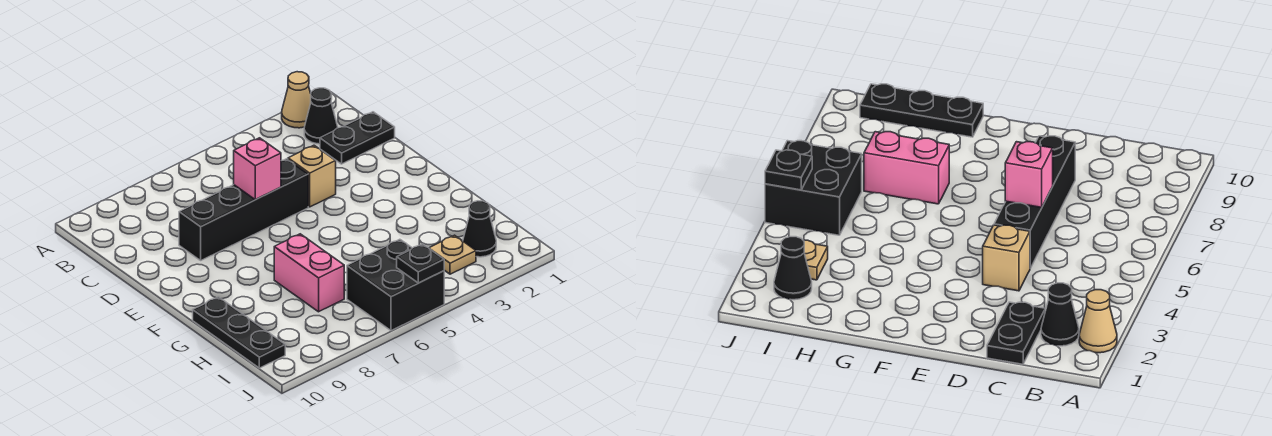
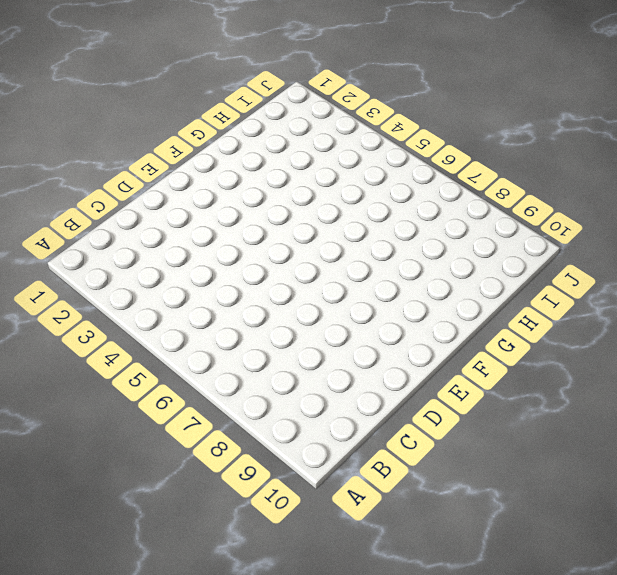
none -> tan cone A2 level 1
none -> black cone B2 level 1
none -> black plate C1:C2 level 1

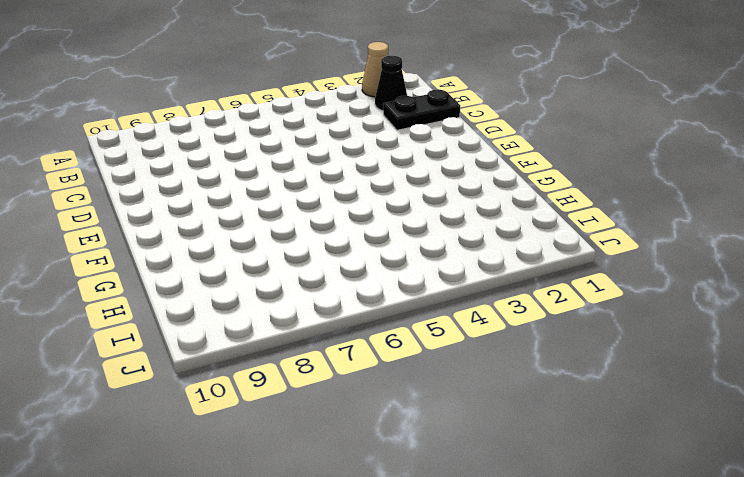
none -> tan brick D4 level 1
none -> black brick D5:D8 level 1
none -> pink brick G7:H7 level 1

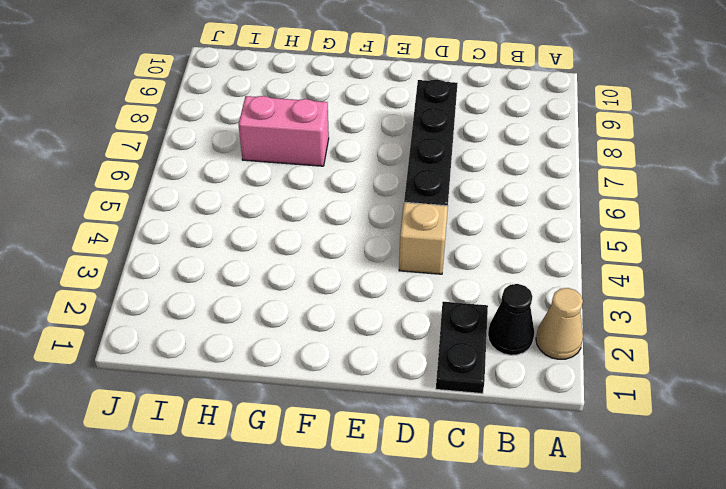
none -> black plate G10:I10 level 1
none -> black cone I2 level 1
none -> tan plate I3 level 1

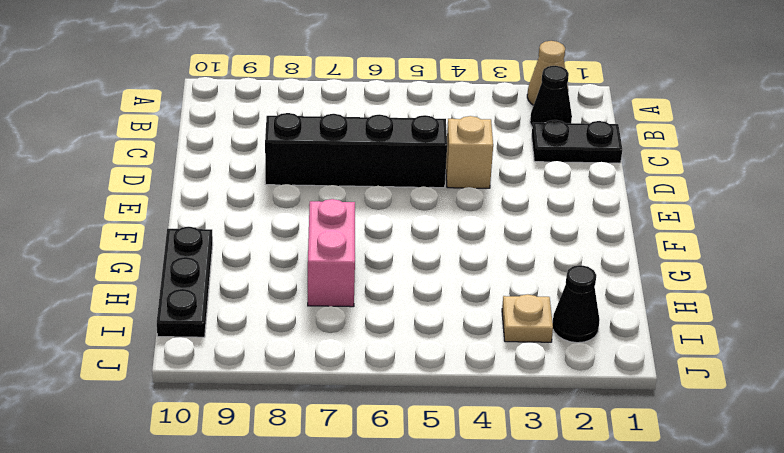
none -> black brick I5:J6 level 1
none -> pink brick D6 level 2
none -> black plate J5 level 2

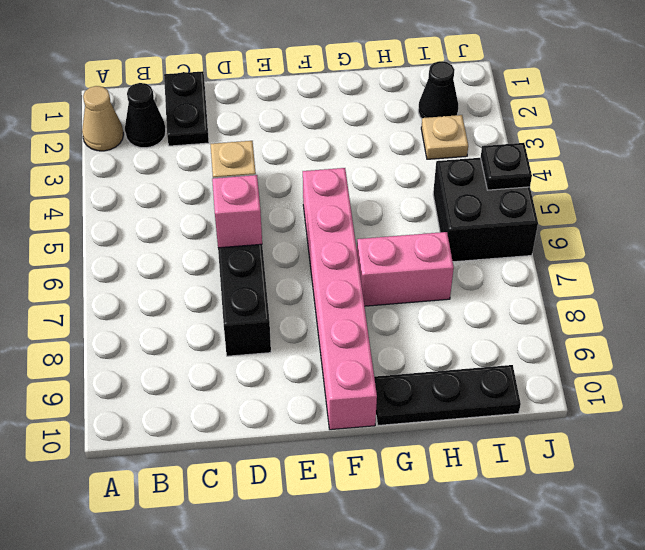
pink brick F5:F10 level 1 -> none

